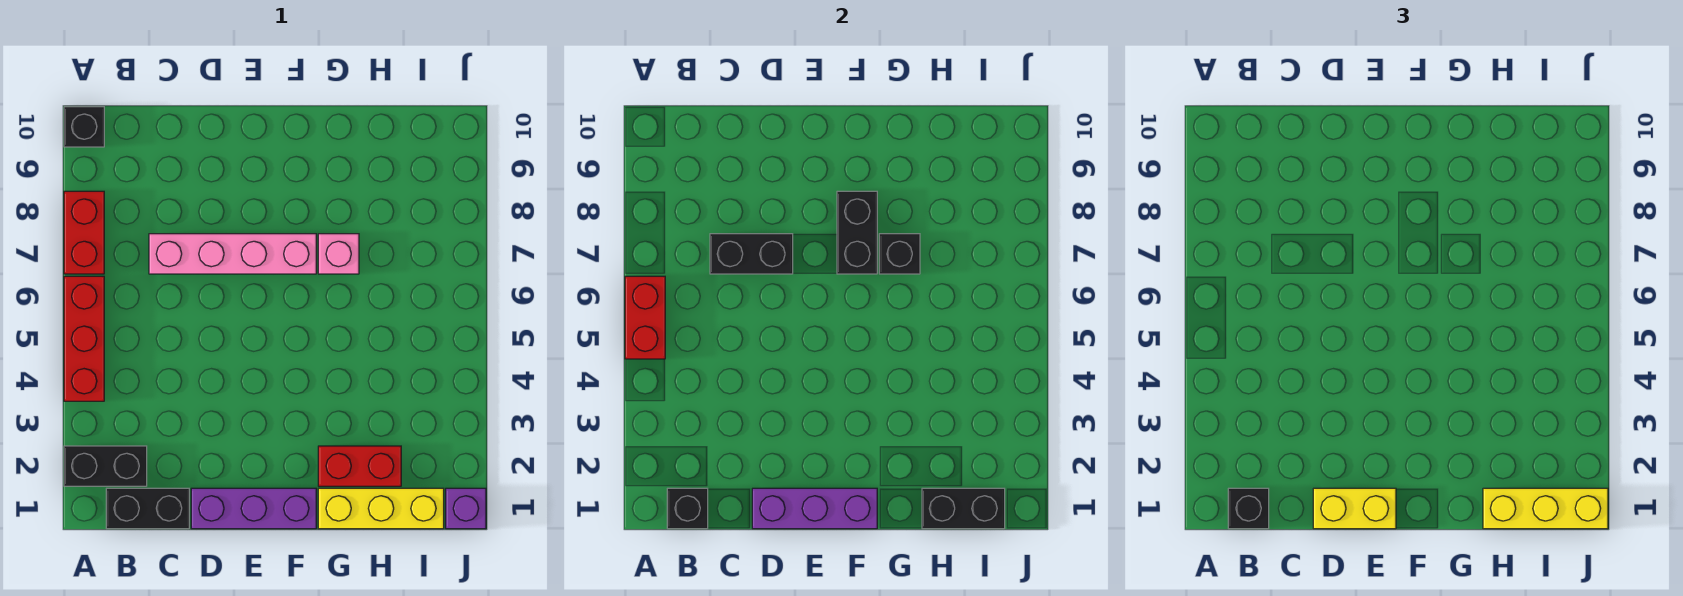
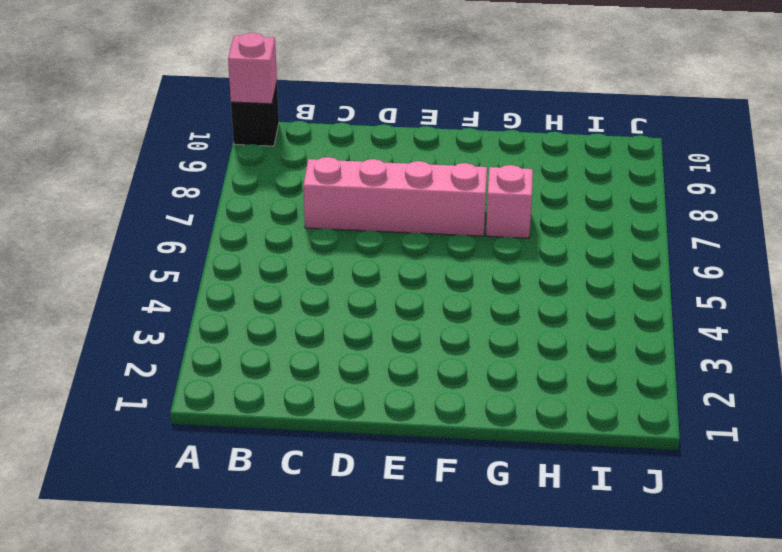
pink brick A10 level 2 -> none
none -> black brick A2:B2 level 1
none -> red brick A4:A6 level 1
none -> red brick A7:A8 level 1

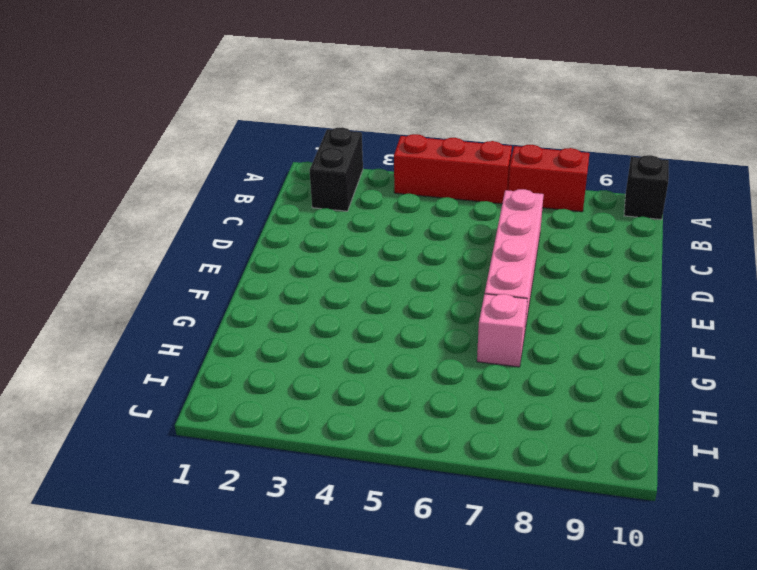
none -> black brick B1:C1 level 1
none -> purple brick D1:F1 level 1
none -> yellow brick G1:I1 level 1

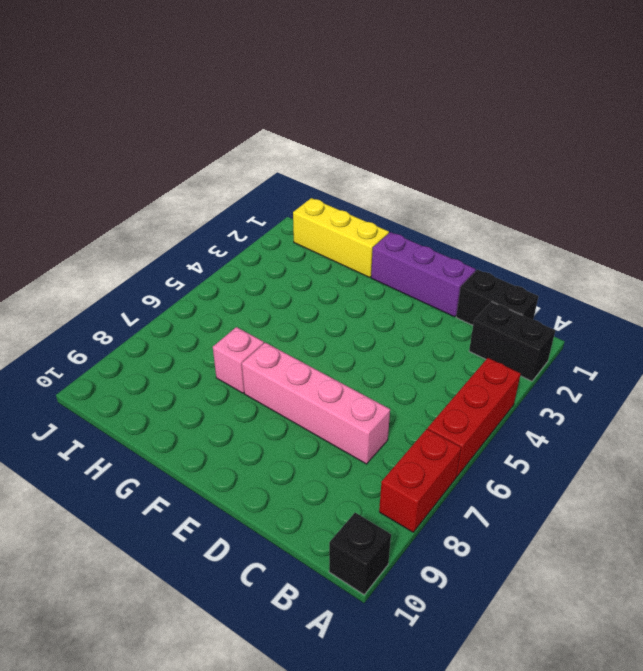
none -> red brick G2:H2 level 1
none -> purple brick J1 level 1
none -> red brick A5:A6 level 2

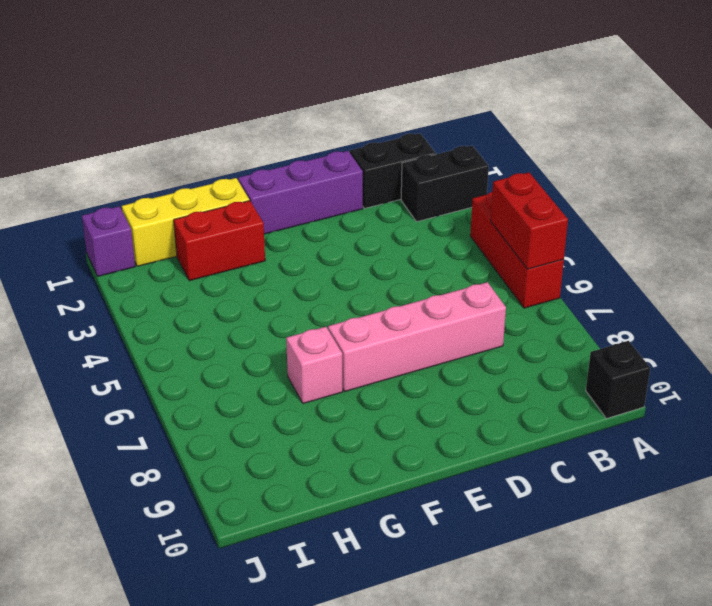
none -> red brick A7:A8 level 1
none -> black brick B1 level 2
none -> black brick C7:D7 level 2

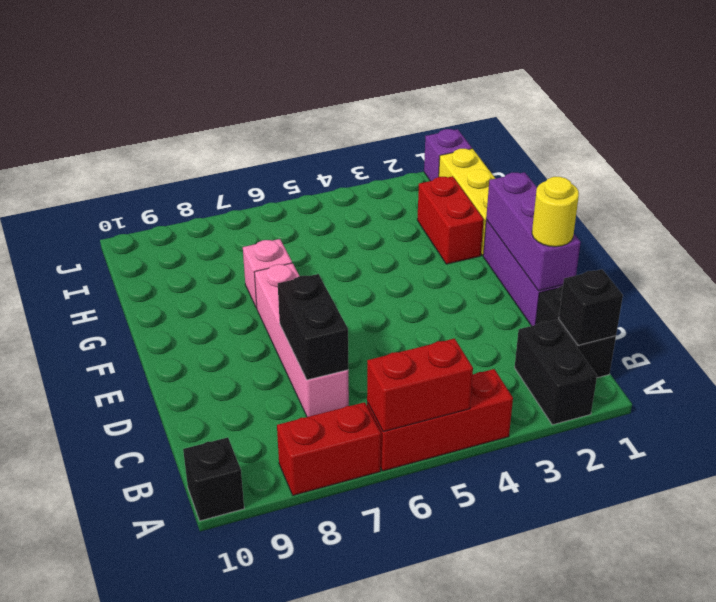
yellow round brick D1 level 3 -> yellow brick D1:E1 level 3
none -> black brick F7:F8 level 2
none -> black brick G7 level 2
none -> black brick H1:I1 level 2

